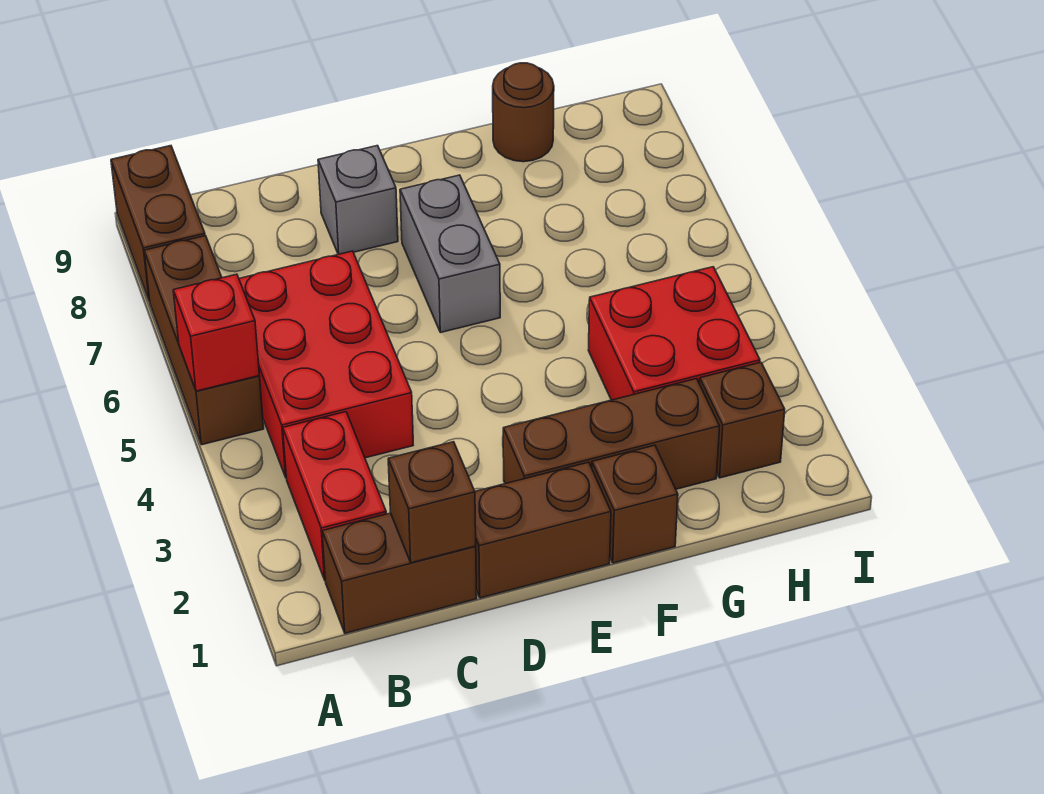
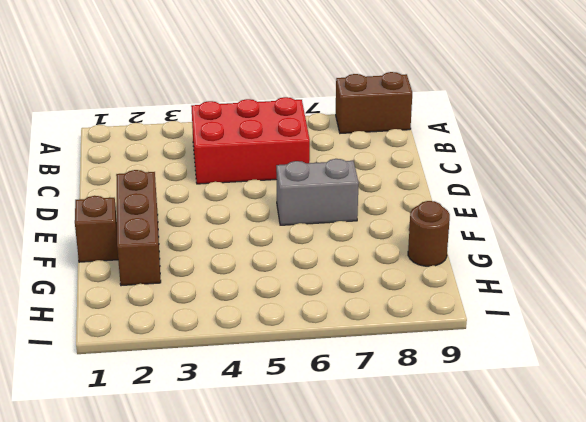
none -> brown brick A5:A7 level 1
none -> brown brick B1:C1 level 1
none -> red brick B2:B3 level 1

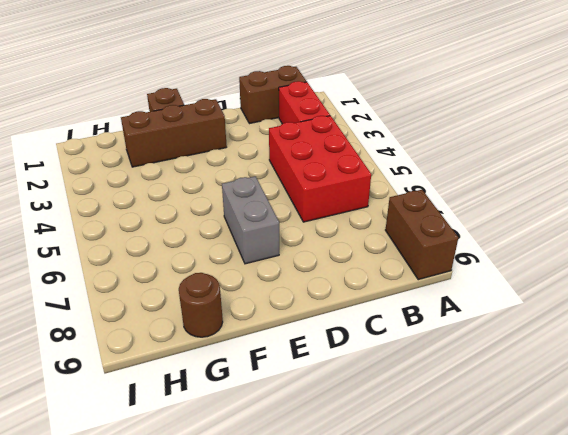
none -> brown brick A5:A7 level 1
none -> brown brick D1:E1 level 1
none -> grey brick D8 level 1

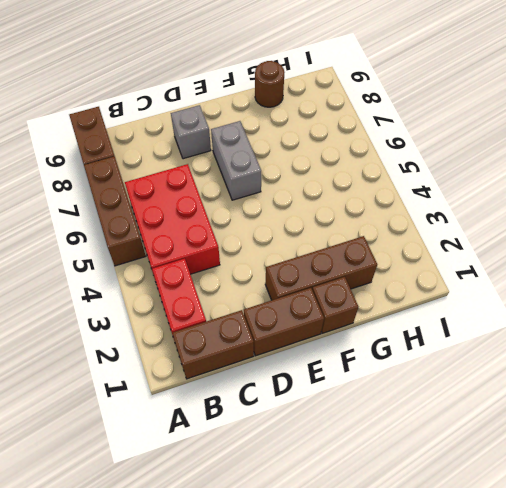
none -> red brick G3:H4 level 1
none -> brown brick H2 level 1
none -> red brick A5 level 2

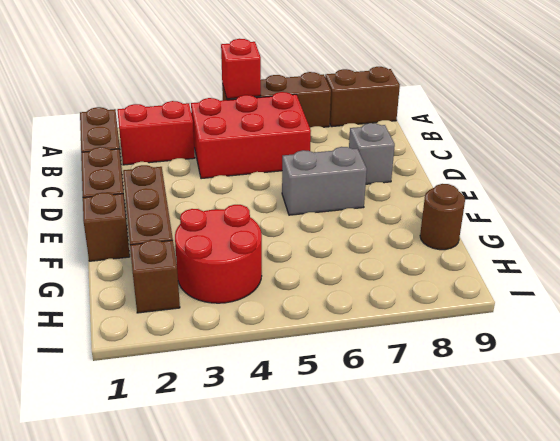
red round brick G3:H4 level 1 -> red brick G3:H4 level 1
none -> brown brick C1 level 2

